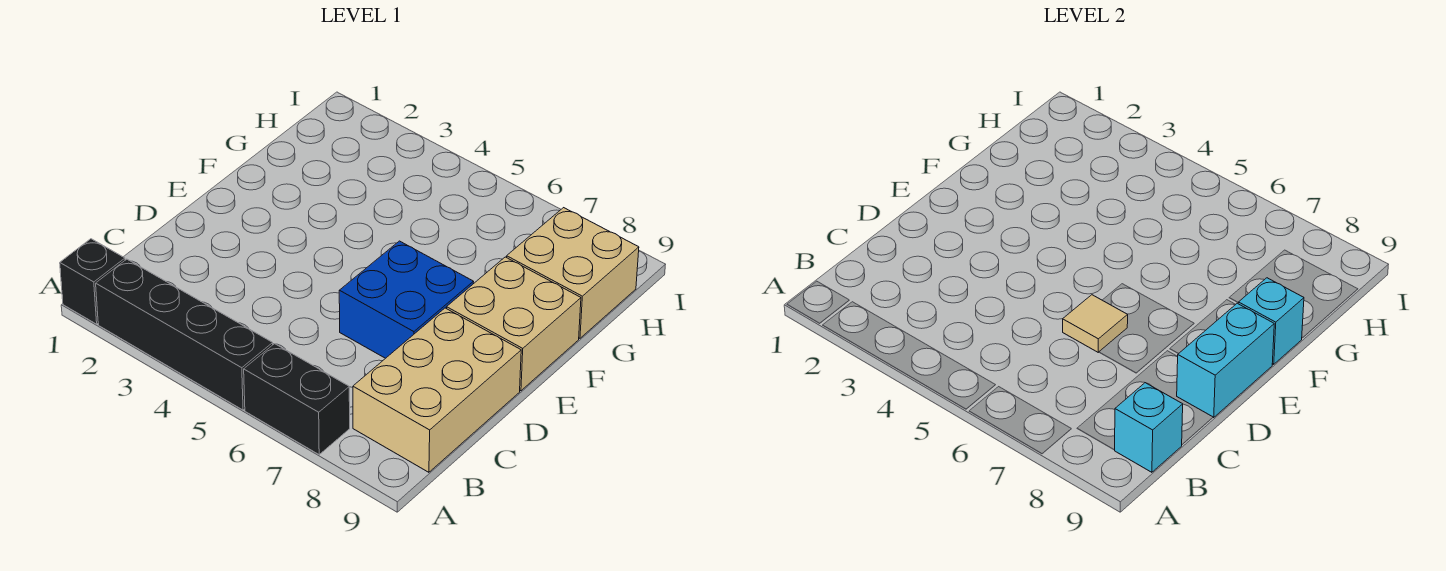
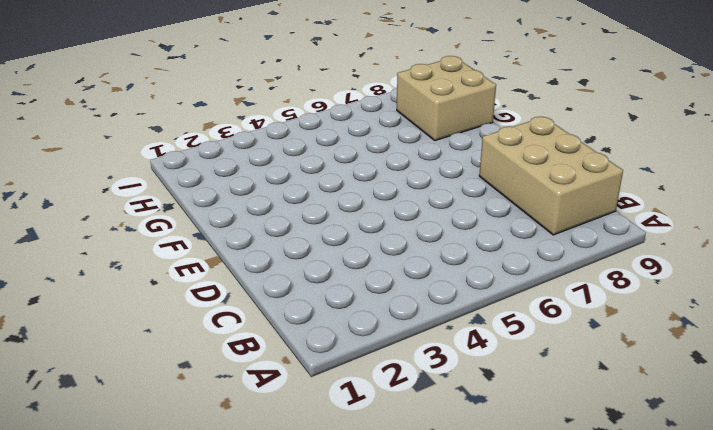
none -> black brick A1 level 1
none -> black brick A2:A5 level 1

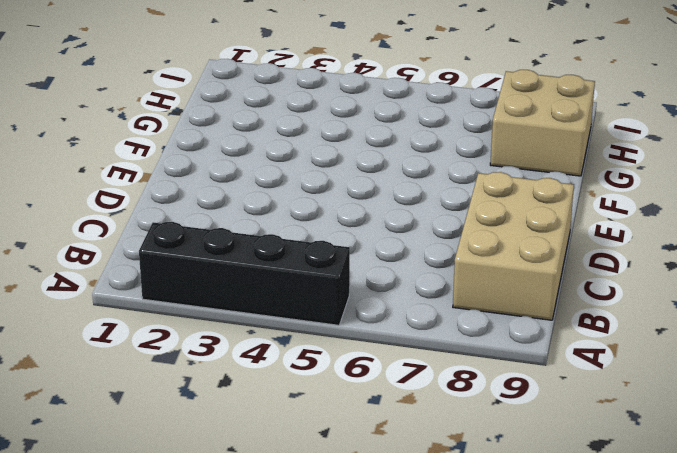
none -> black brick A1 level 1
none -> black brick A6:A7 level 1

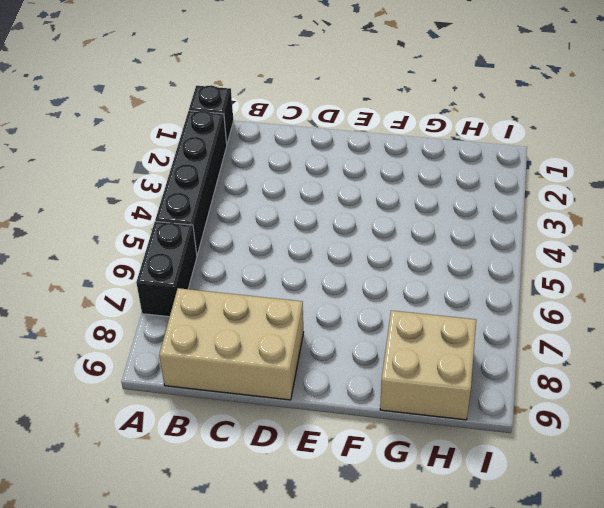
none -> blue brick D6:E7 level 1
none -> tan brick E8:F9 level 1

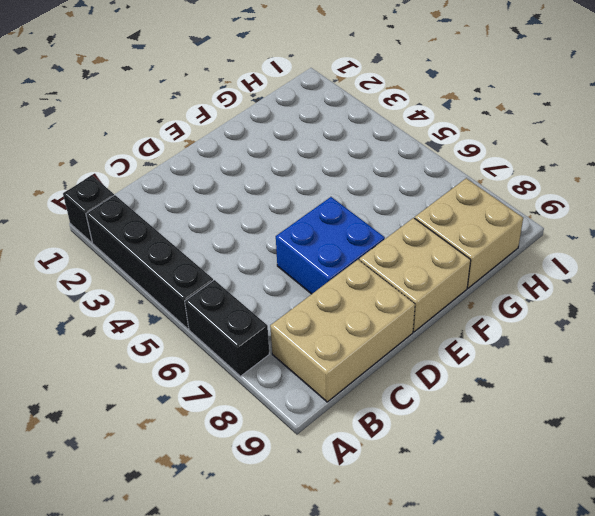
none -> cyan brick B9 level 2
none -> tan tile D6 level 2

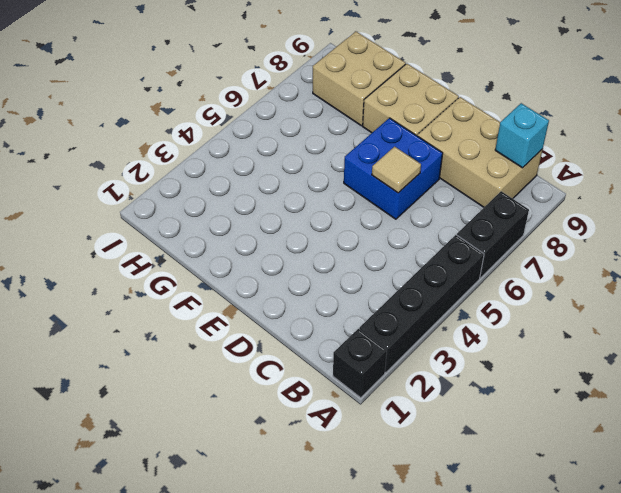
none -> cyan brick D9:E9 level 2
none -> cyan brick F9 level 2

